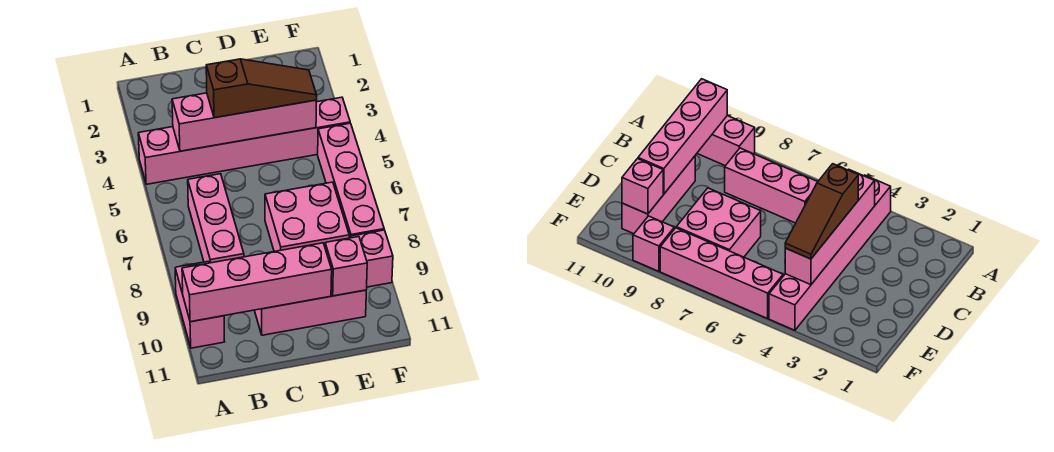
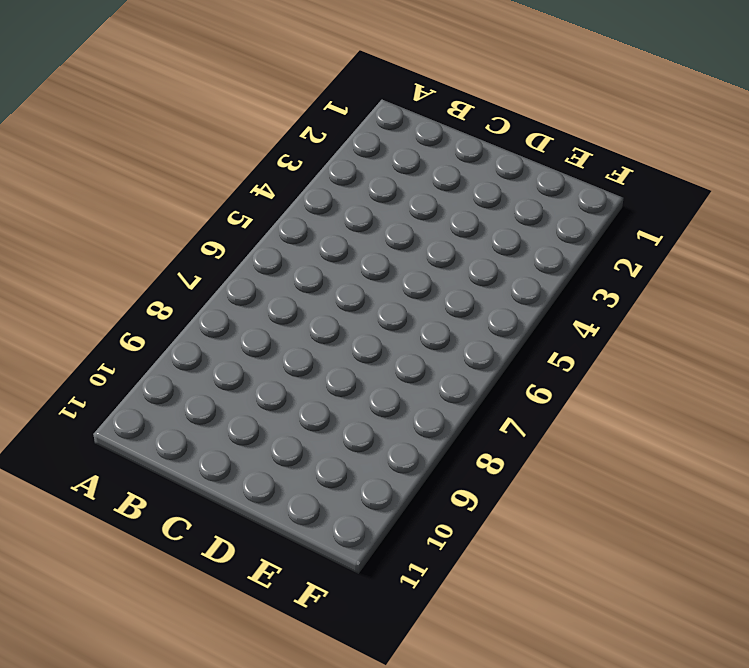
none -> pink brick A4:F4 level 1
none -> pink brick A9:A10 level 1

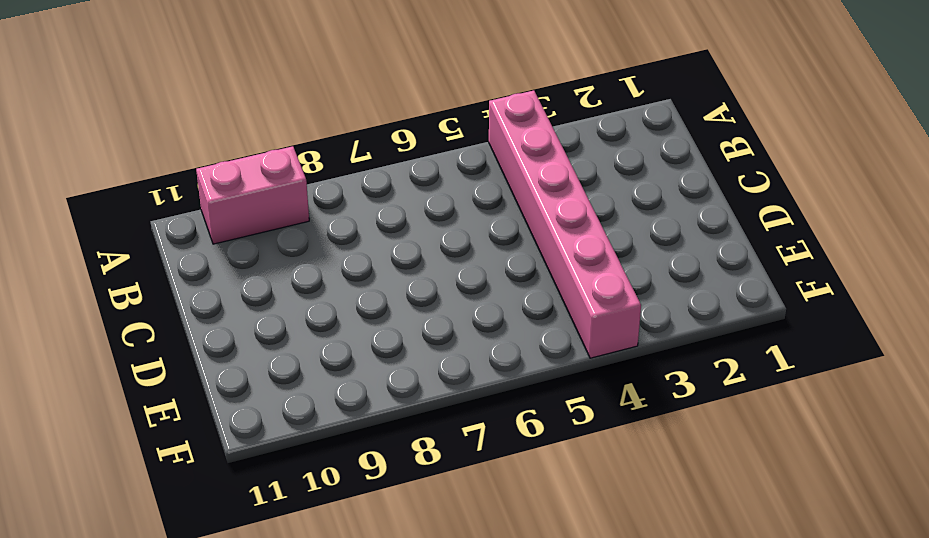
none -> pink brick B6:B8 level 1
none -> pink brick C10:E10 level 1

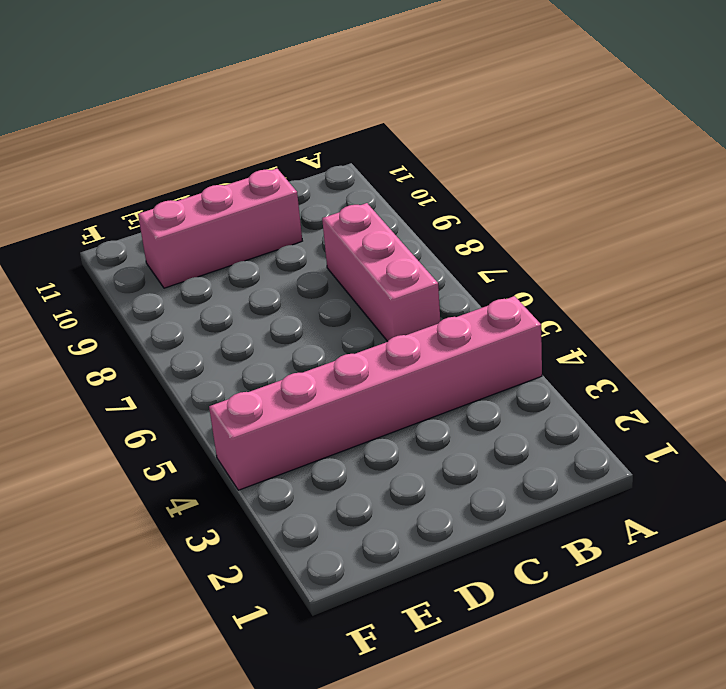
none -> pink brick A9:A10 level 1
none -> pink brick D7:E8 level 1

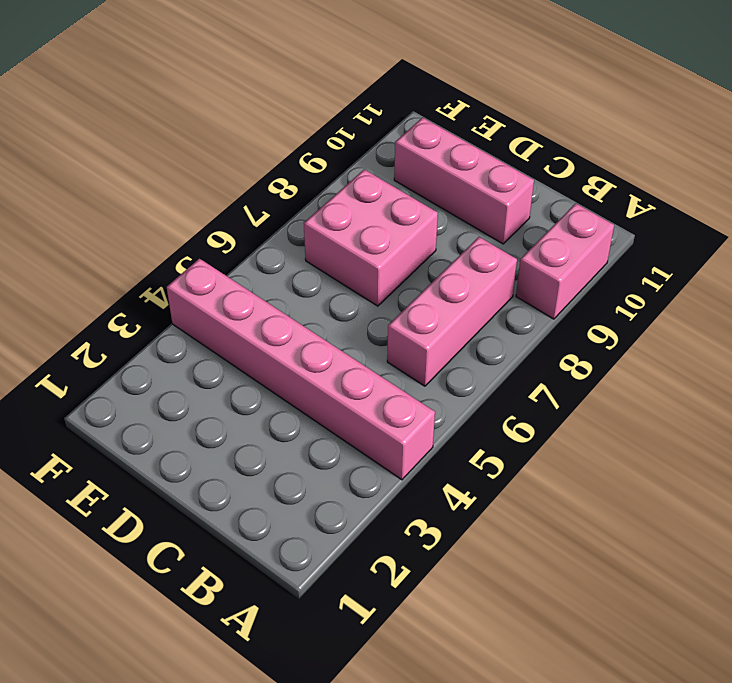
none -> pink brick F5:F8 level 1
none -> pink brick F9 level 1

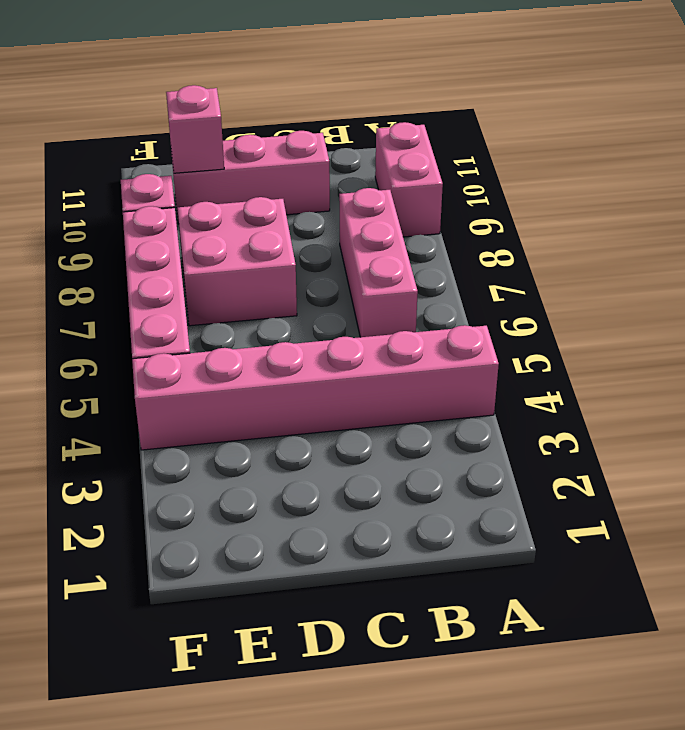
none -> pink brick A10:D10 level 2
none -> pink brick B4:E4 level 2

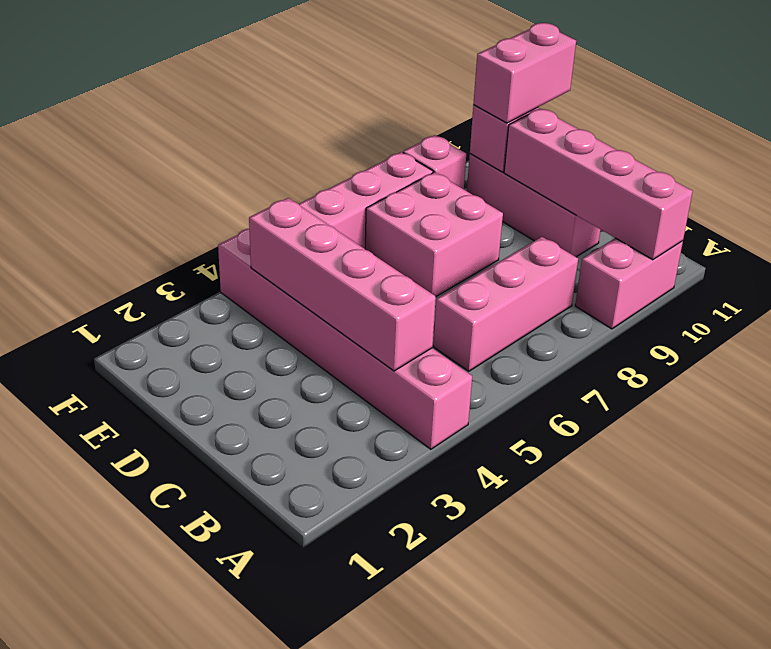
pink brick E10:E11 level 3 -> none
none -> brown slope C4:E4 level 3 top C

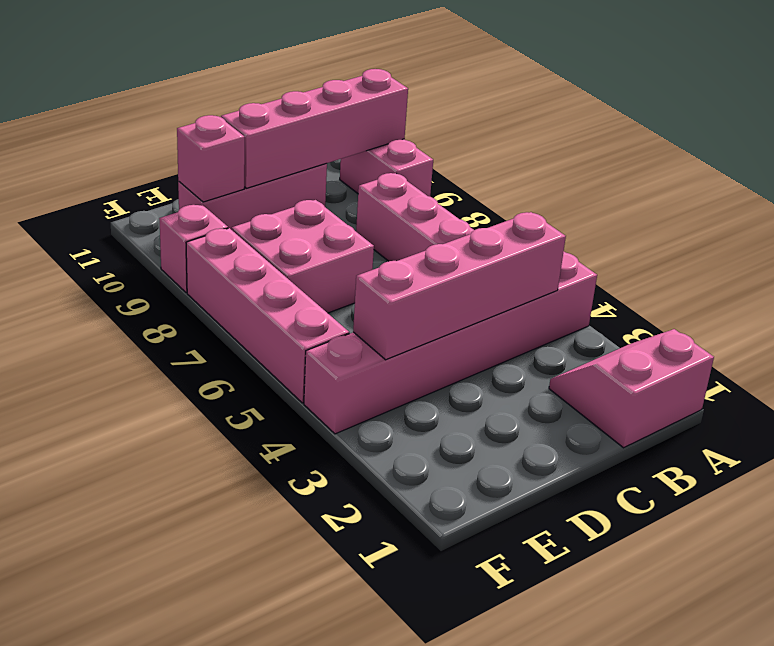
pink slope A1:B2 level 1 top 1 -> none
none -> brown slope C4:E4 level 3 top C

